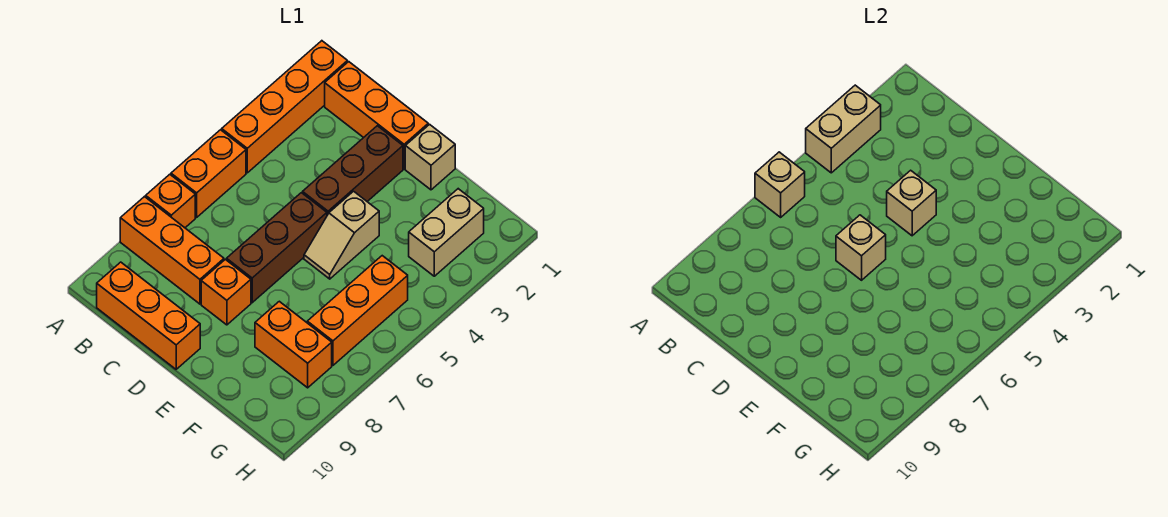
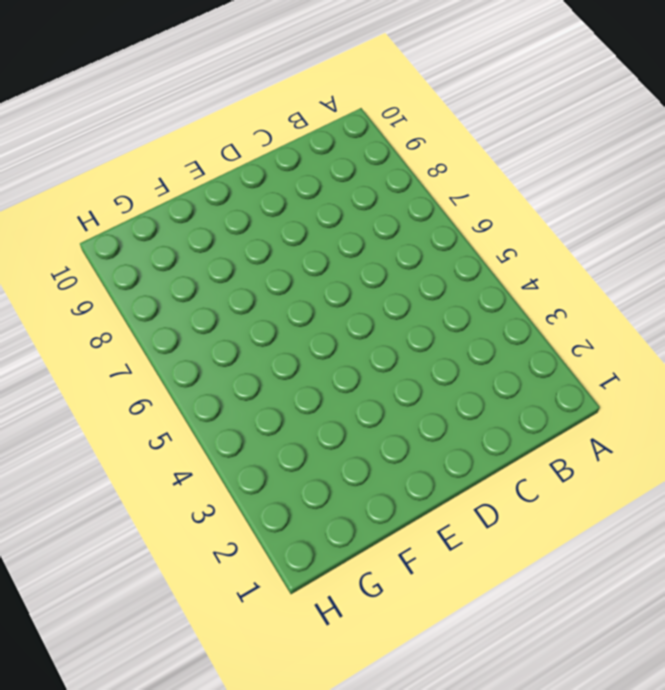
none -> orange brick A1:A4 level 1
none -> orange brick A5:A6 level 1
none -> orange brick A7 level 1

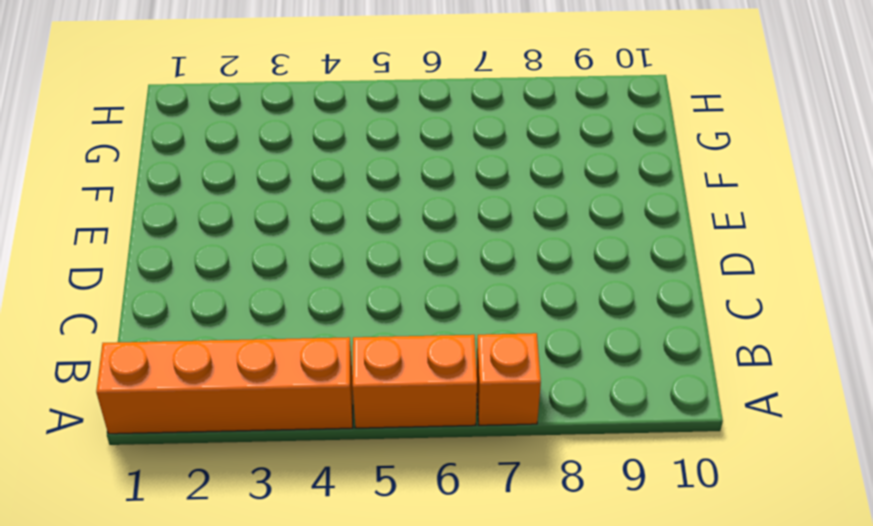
none -> orange brick A8:C8 level 1
none -> orange brick B1:D1 level 1
none -> orange brick B10:D10 level 1

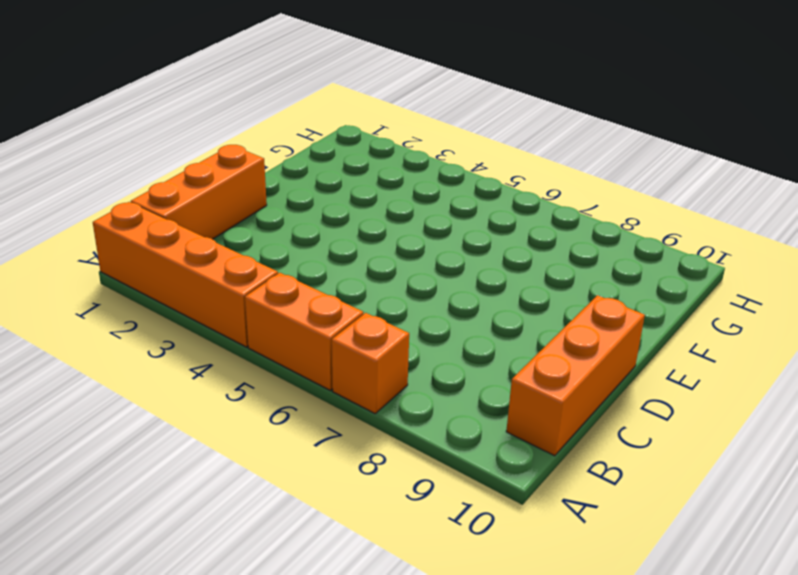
none -> orange brick A8:C8 level 1
none -> brown brick D2:D4 level 1
none -> brown brick D5:D7 level 1

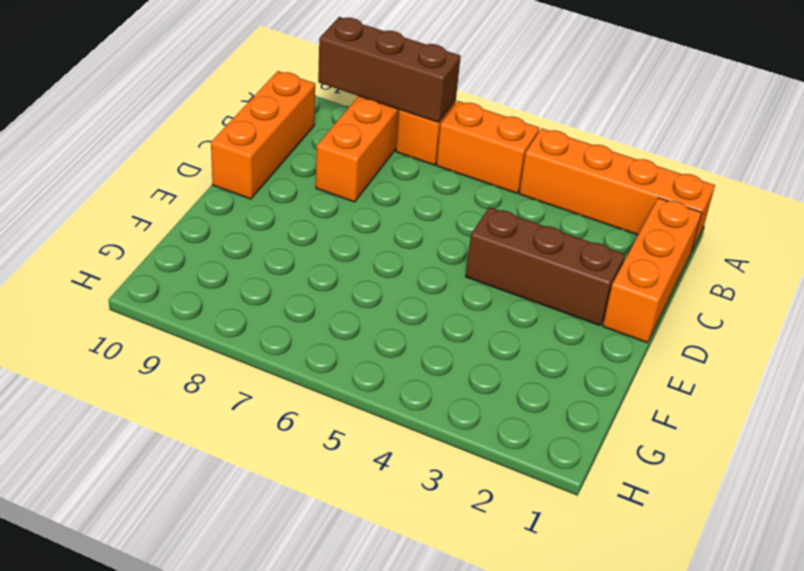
brown brick A7:A9 level 2 -> brown brick D5:D7 level 1
none -> orange brick D8 level 1
none -> tan brick E1 level 1
none -> tan slope E4:E5 level 1 top 4

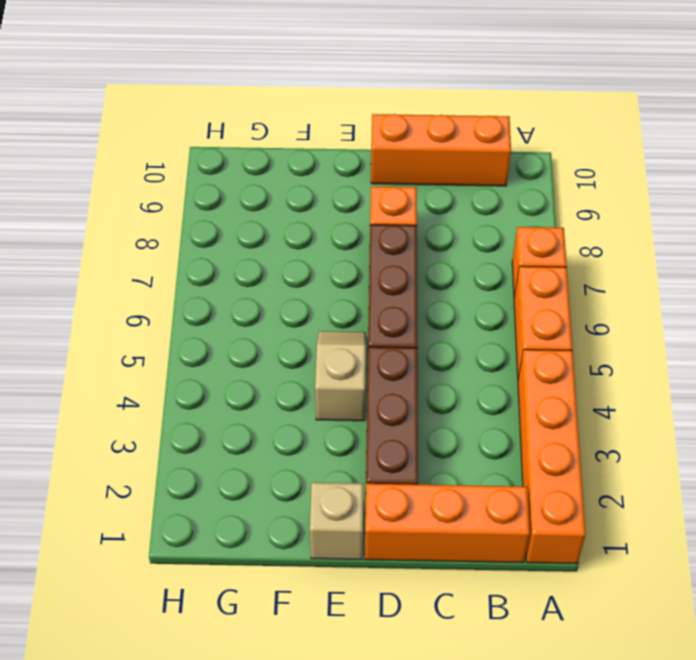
none -> orange brick A8:C8 level 1
none -> orange brick F8:G8 level 1
none -> tan brick G2:G3 level 1

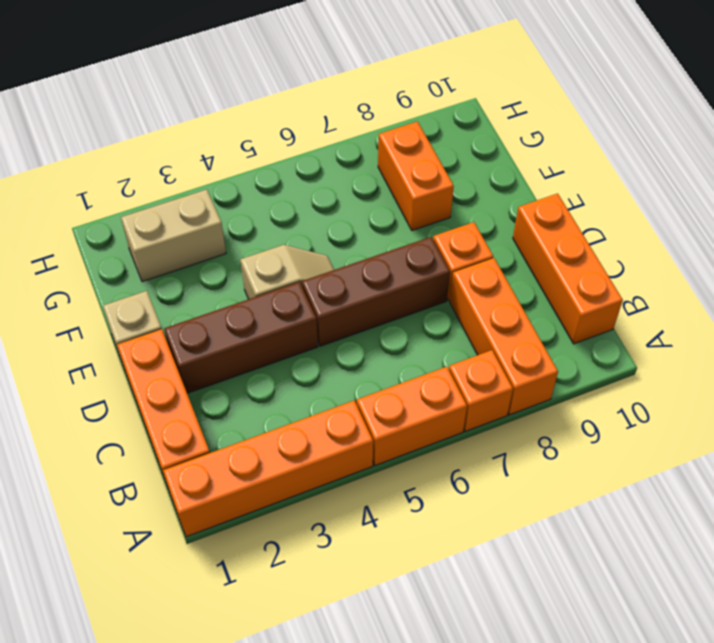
none -> orange brick G5:G7 level 1
none -> tan brick A3:A4 level 2
none -> tan brick A6 level 2

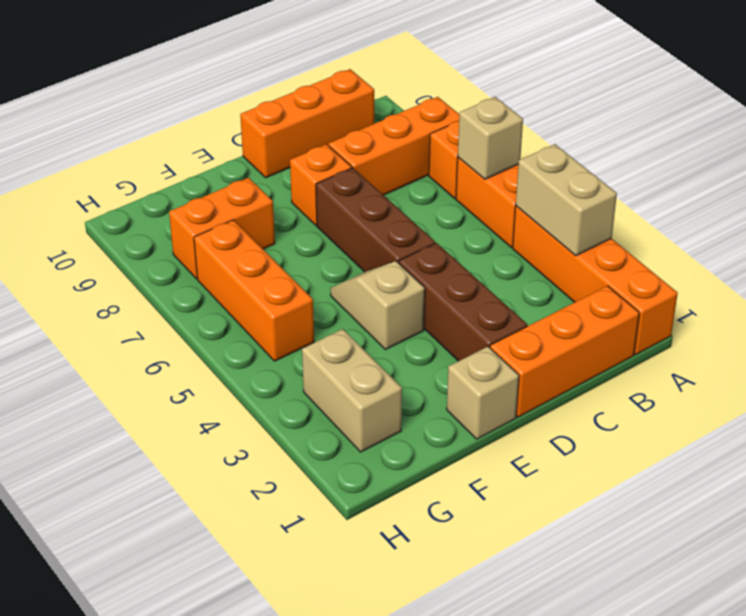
none -> tan brick D4 level 2
none -> tan brick D6 level 2

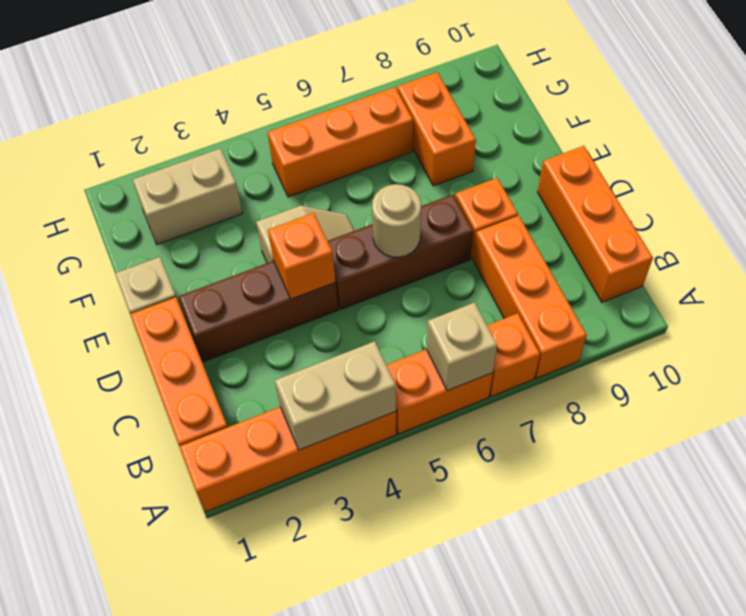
orange brick D4 level 2 -> tan brick D4 level 2
tan round brick D6 level 2 -> tan brick D6 level 2

